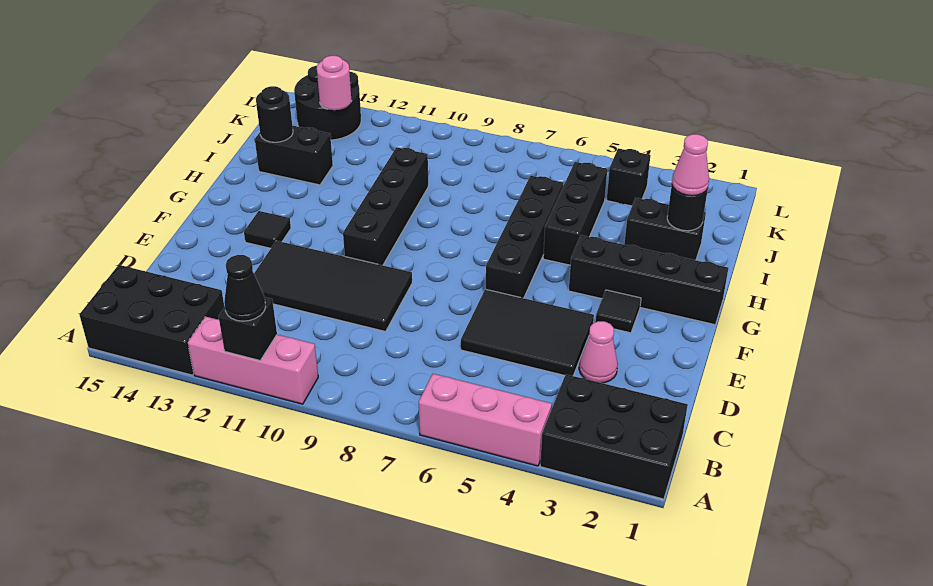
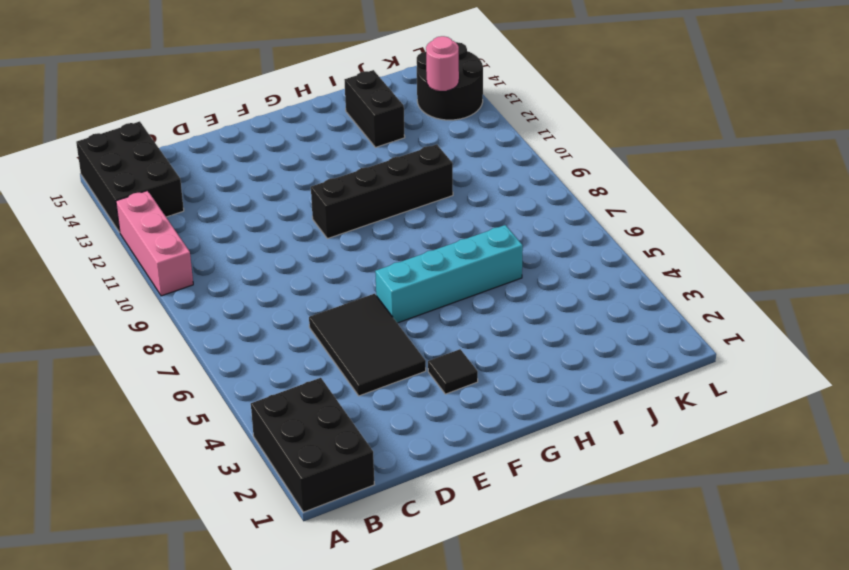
cyan brick F6:I6 level 1 -> black brick F6:I6 level 1
none -> pink brick A4:A6 level 1
none -> pink cone D3 level 1
none -> black tile D9:E12 level 1

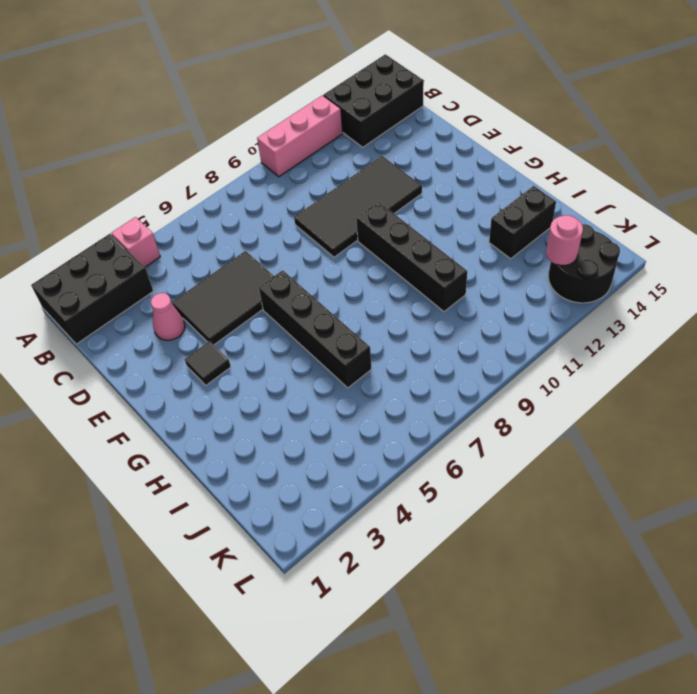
pink brick A4 level 1 -> pink brick A4:A6 level 1
none -> black tile F13 level 1
none -> black brick G1:G4 level 1
none -> black brick H5:J5 level 1

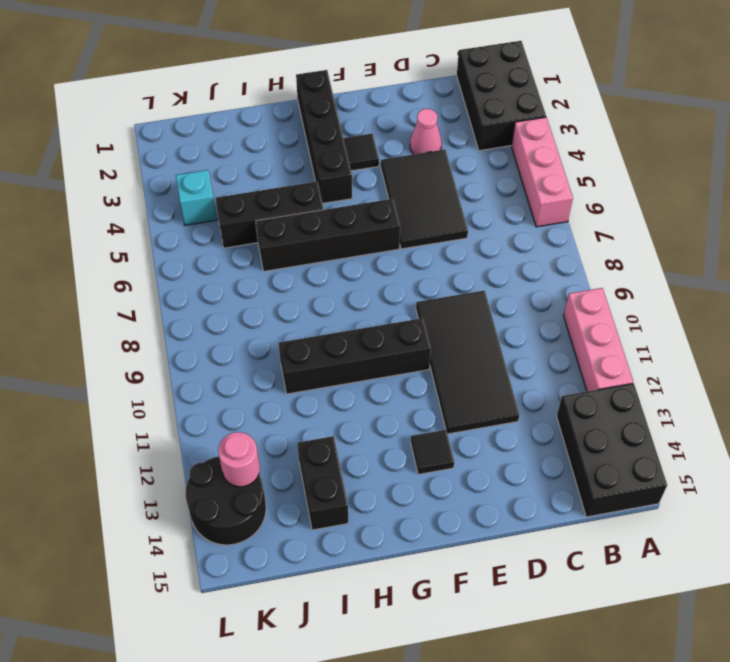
cyan brick K4 level 1 -> black brick K4 level 1
none -> black brick I2:I3 level 1
none -> black brick A11 level 2
none -> black round brick I2 level 2

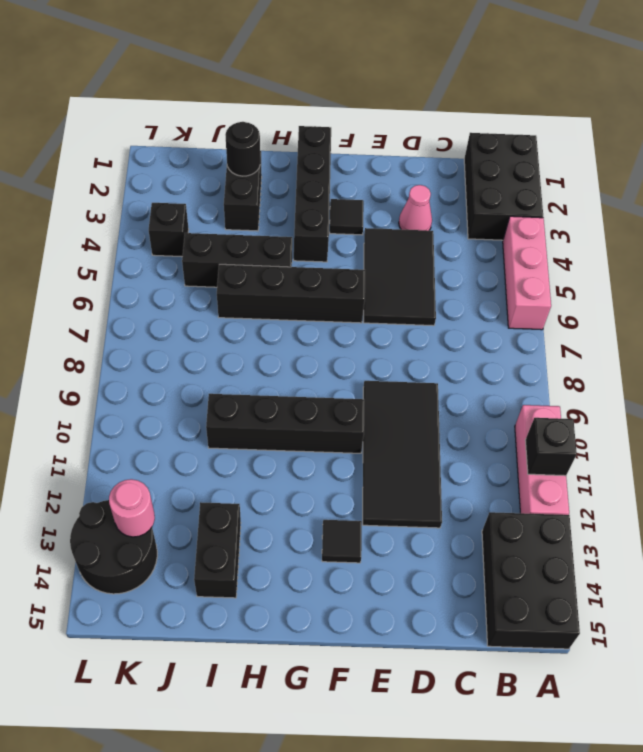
none -> black round brick I14 level 2
none -> black cone A11 level 3
none -> pink cone I2 level 3

